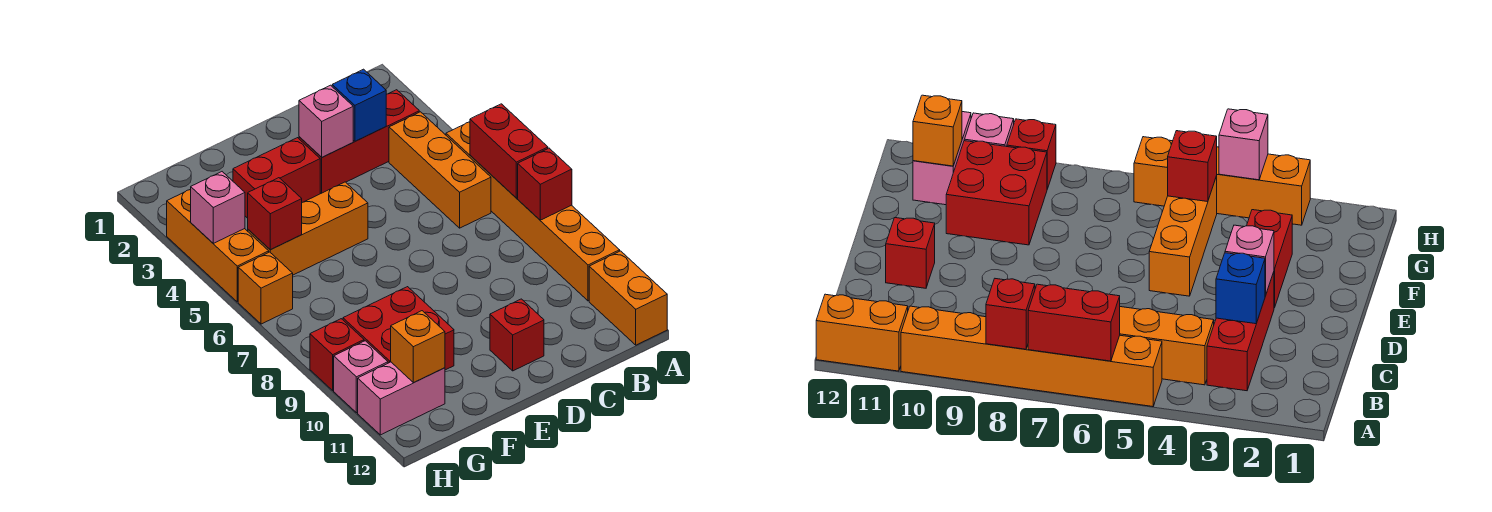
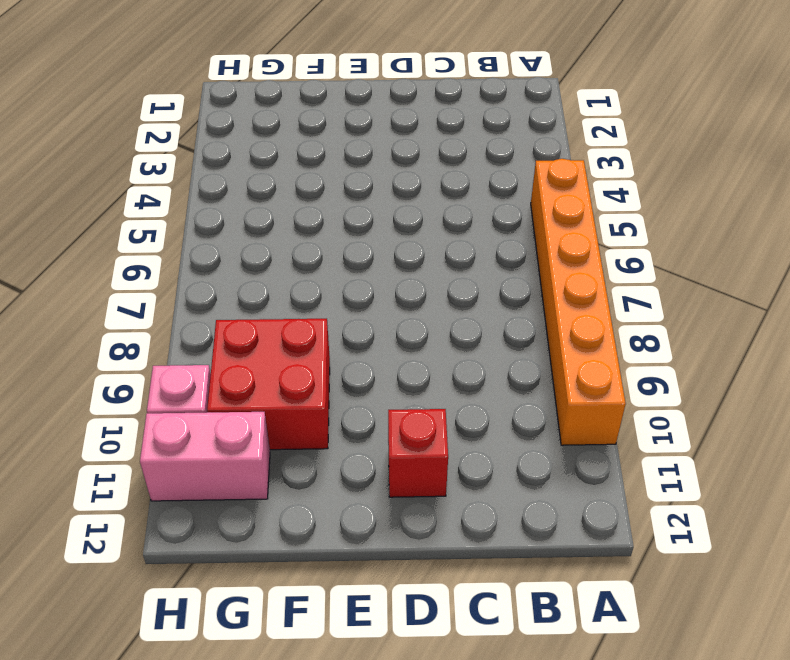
none -> orange brick A11:A12 level 1
none -> red brick B3:D3 level 1
none -> orange brick B4:B6 level 1

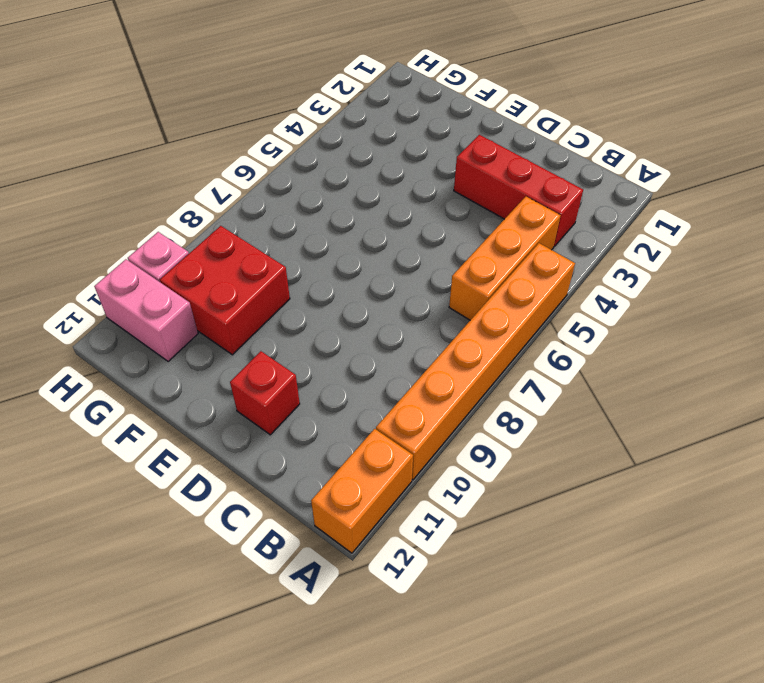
none -> red brick E3:F3 level 1
none -> orange brick E5:G5 level 1
none -> orange brick H3:H5 level 1

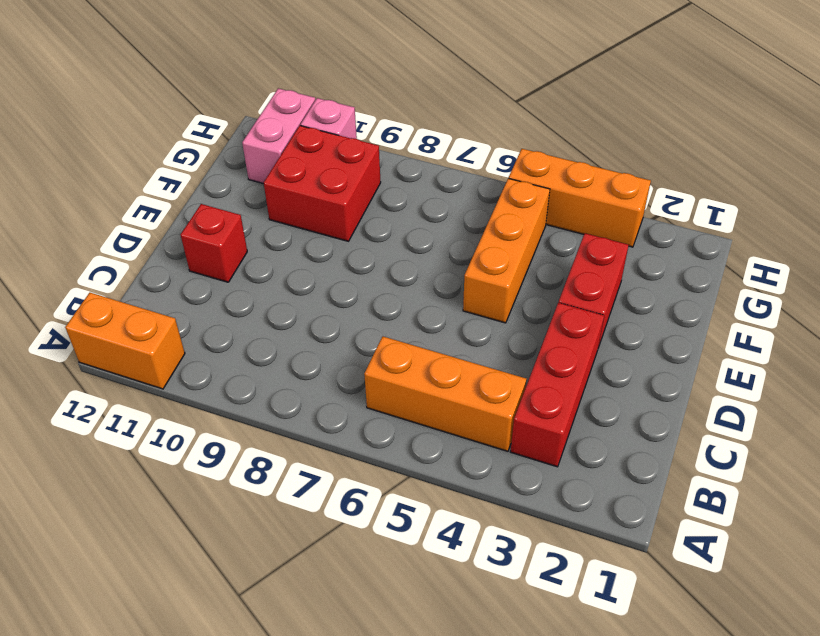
none -> orange brick A5:A10 level 1
none -> orange brick H6 level 1
none -> red brick H9 level 1

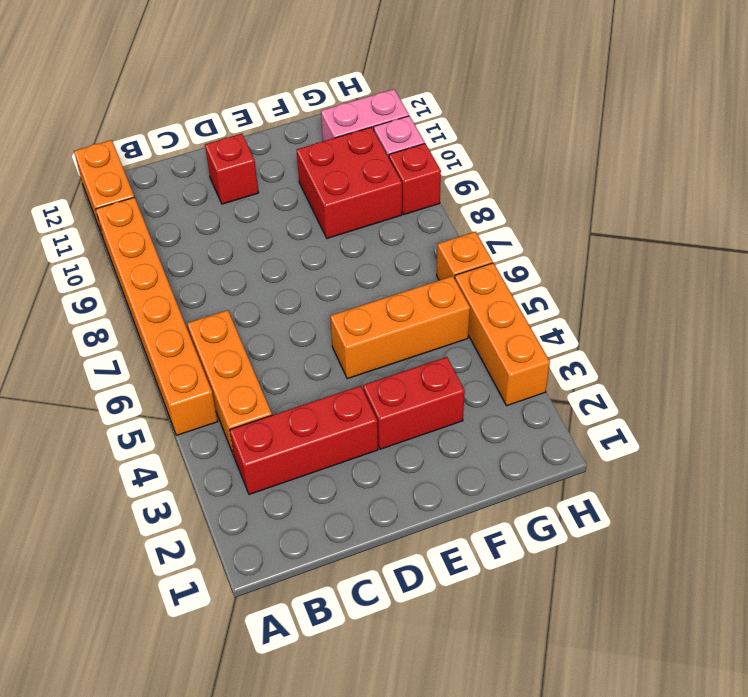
none -> red brick A6:A7 level 2
none -> red brick A8 level 2
none -> blue brick C3 level 2

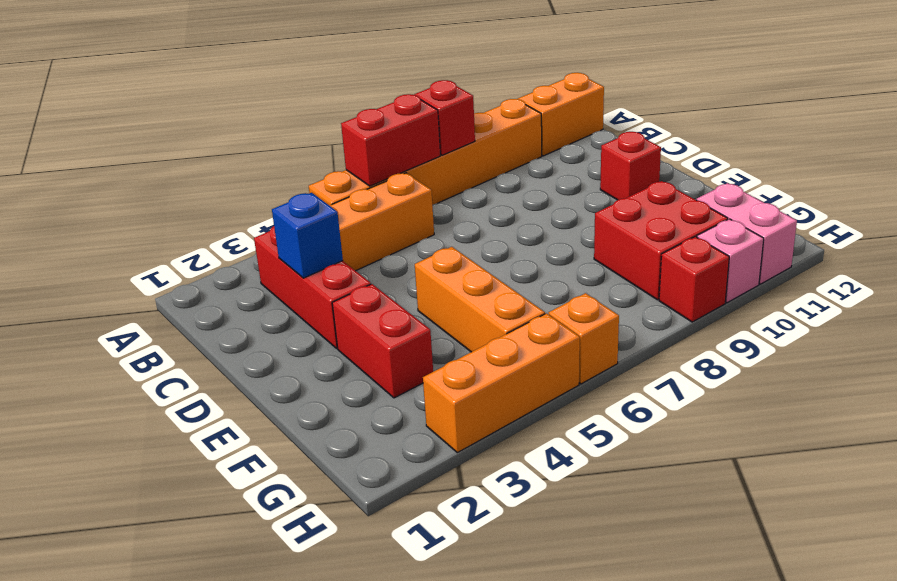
none -> pink brick D3 level 2
none -> red brick G5 level 2
none -> orange brick G11 level 2

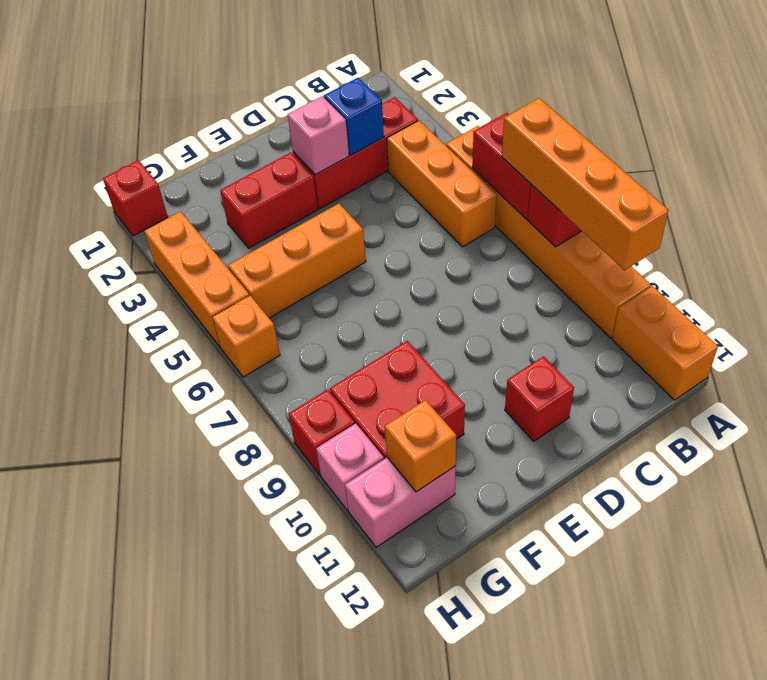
orange brick A7:A10 level 3 -> none
red brick H1 level 1 -> red brick G5 level 2
none -> pink brick H4 level 2

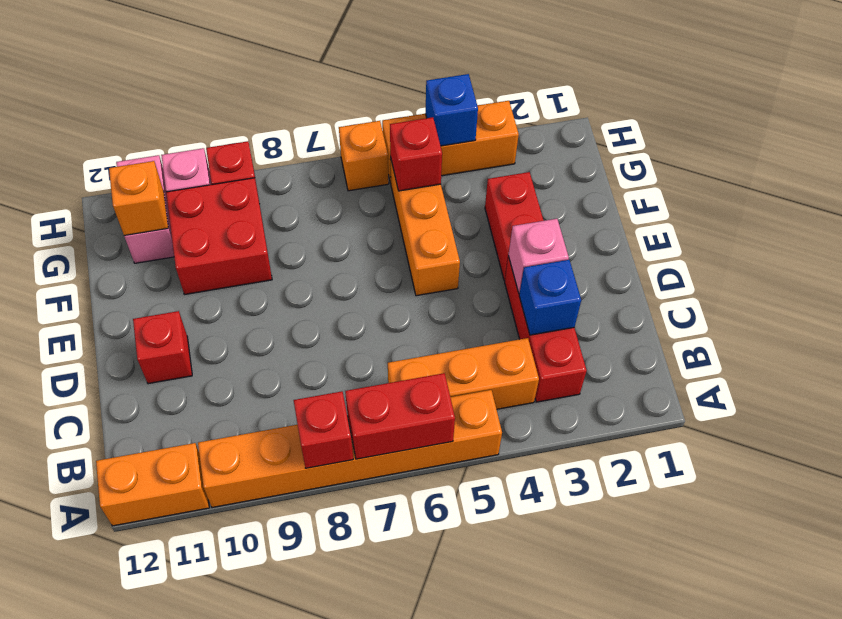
blue brick H4 level 2 -> pink brick H4 level 2

